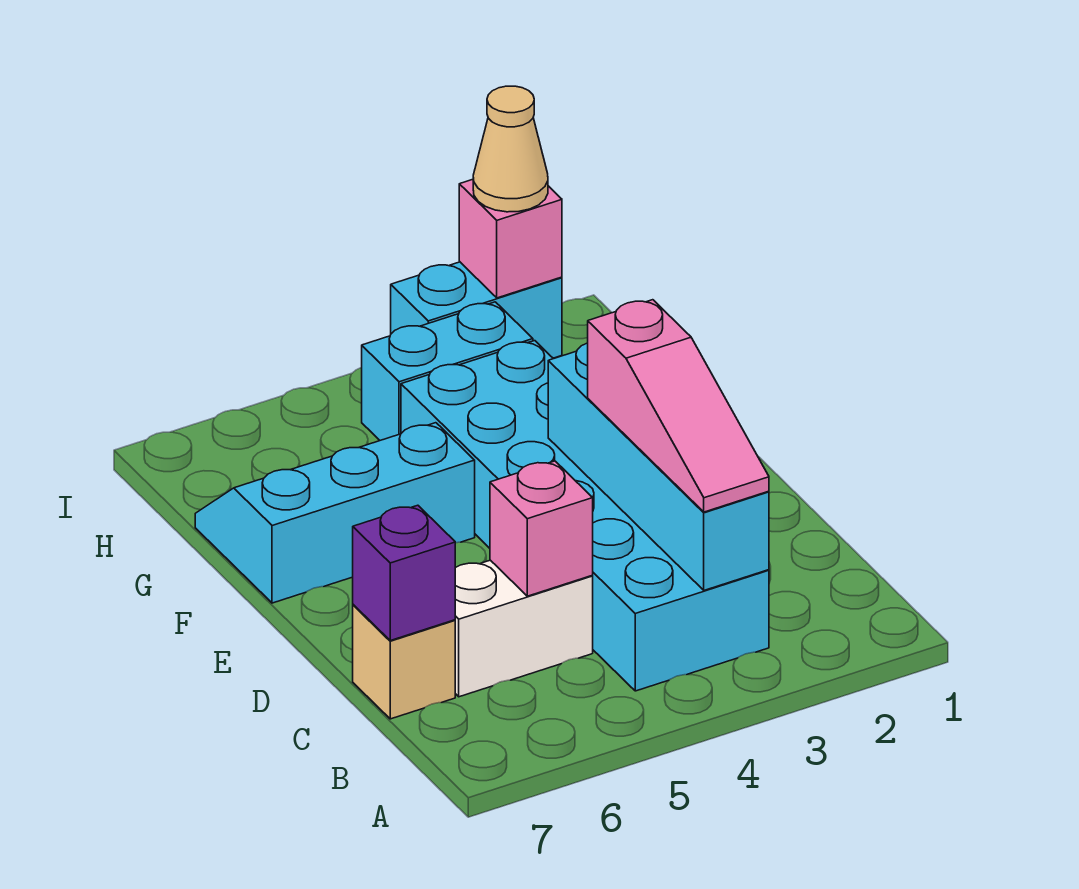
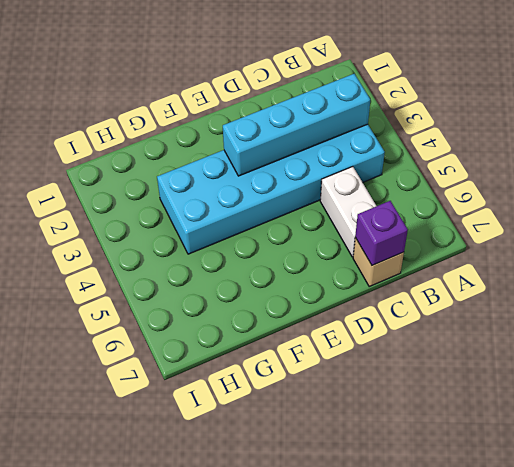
none -> cyan slope F5:G7 level 1 top F
none -> cyan brick H3:H4 level 1
none -> cyan brick I2:I3 level 1

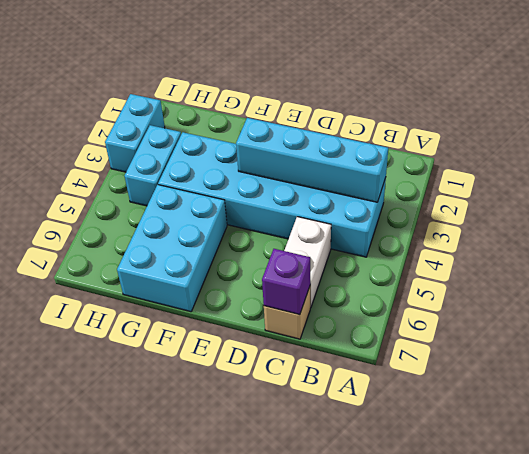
cyan brick F5:G7 level 1 -> cyan slope F5:G7 level 1 top F
none -> pink brick C5 level 2
none -> pink brick I2 level 2
none -> pink slope B3:D3 level 3 top D

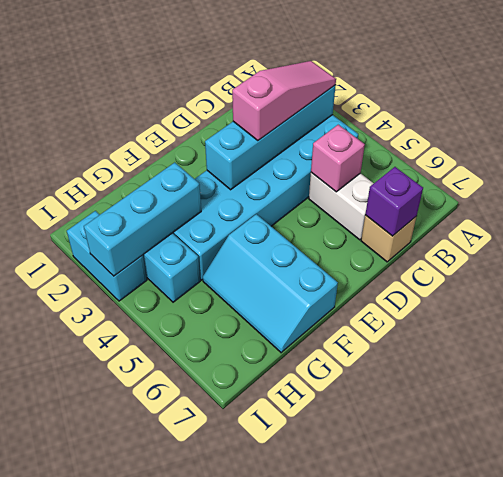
cyan brick G3:I3 level 2 -> none
none -> pink brick I2 level 2
none -> tan cone I2 level 3

